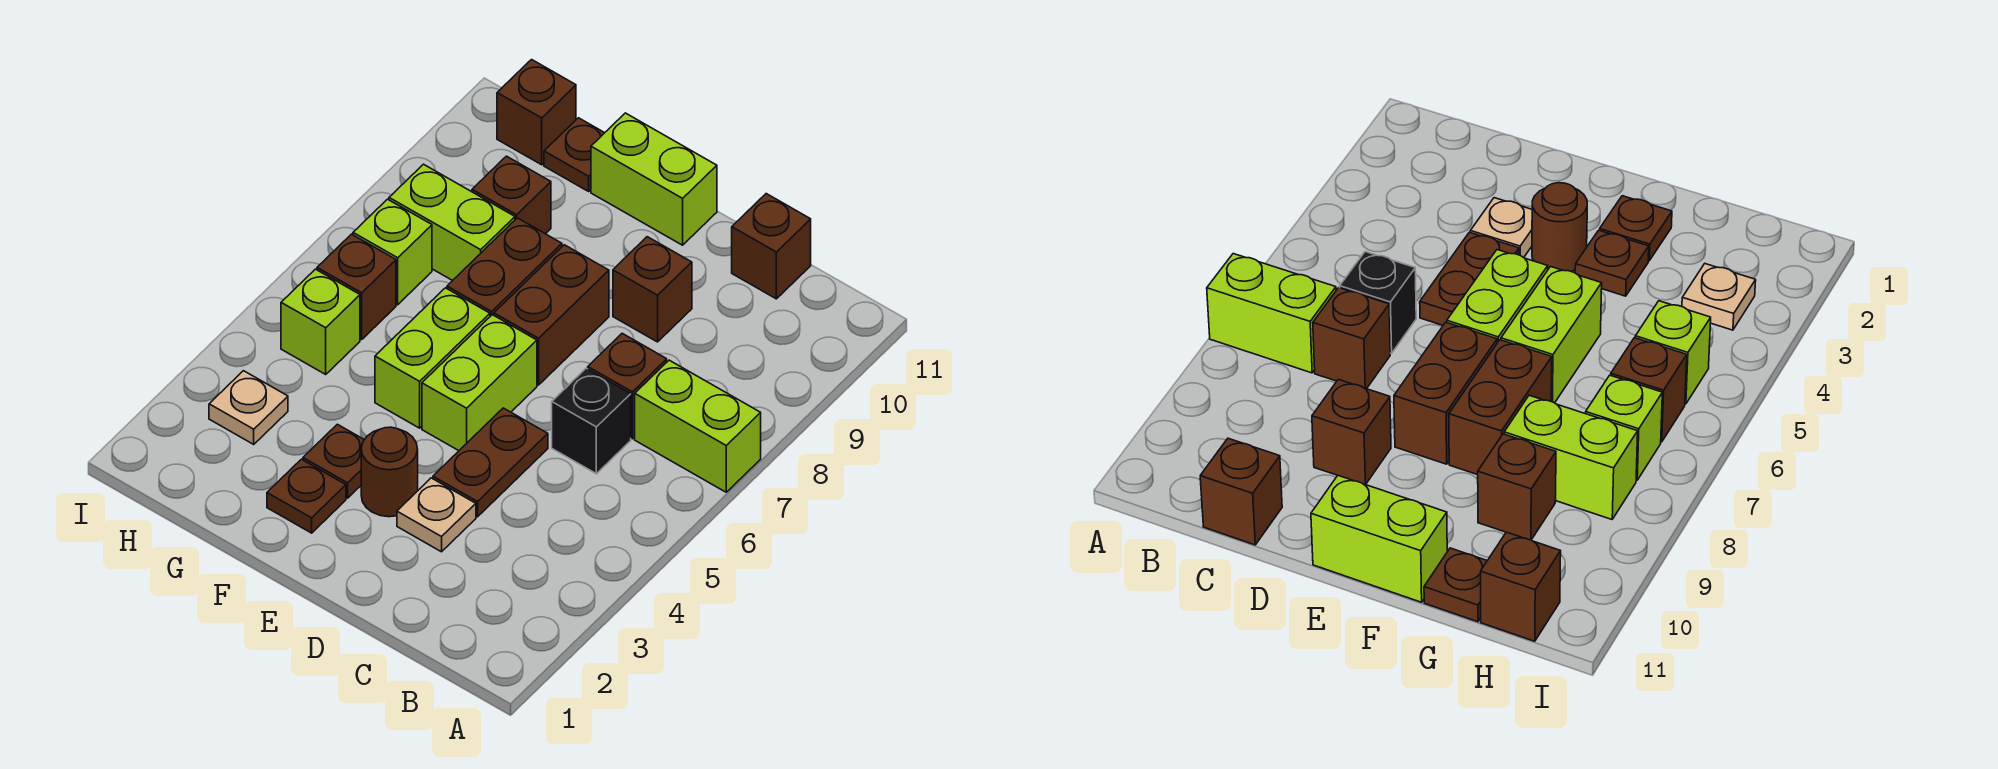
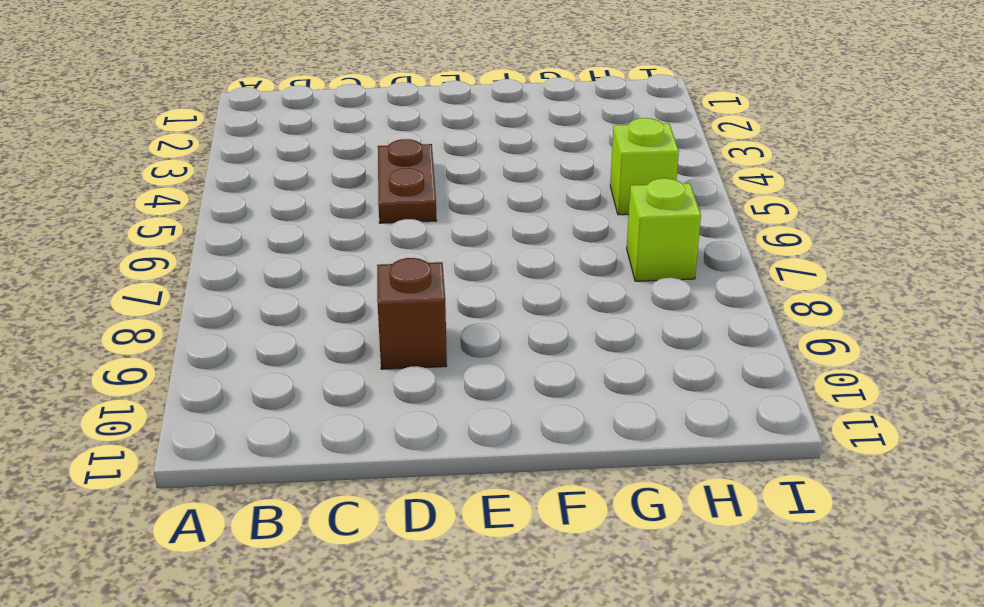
none -> lime brick A7:B7 level 1
none -> black brick C6 level 1
none -> brown brick C7 level 1

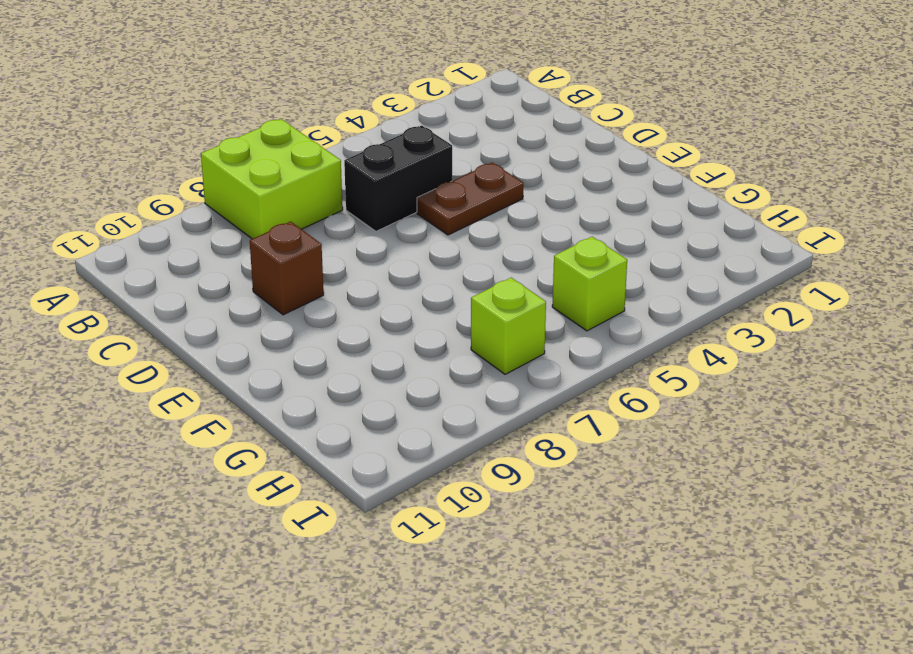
lime brick A7:B8 level 1 -> lime brick A7:B7 level 1
black brick C5:C6 level 1 -> black brick C6 level 1
none -> brown brick C7 level 1
none -> brown brick C11 level 1
none -> tan plate D3 level 1

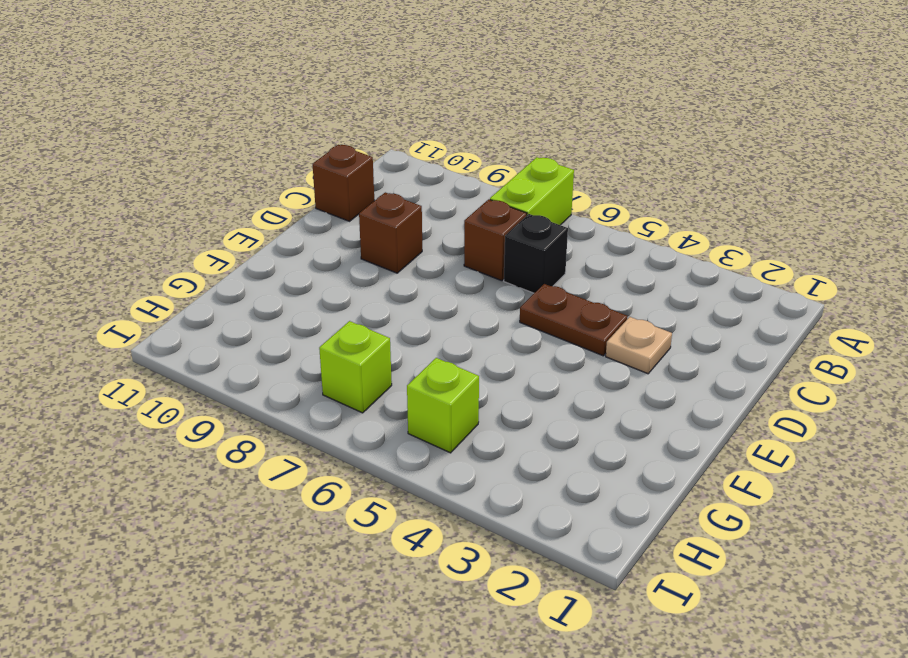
none -> brown round brick E3 level 1
none -> lime brick E5:E6 level 1
none -> brown brick E7:E8 level 1

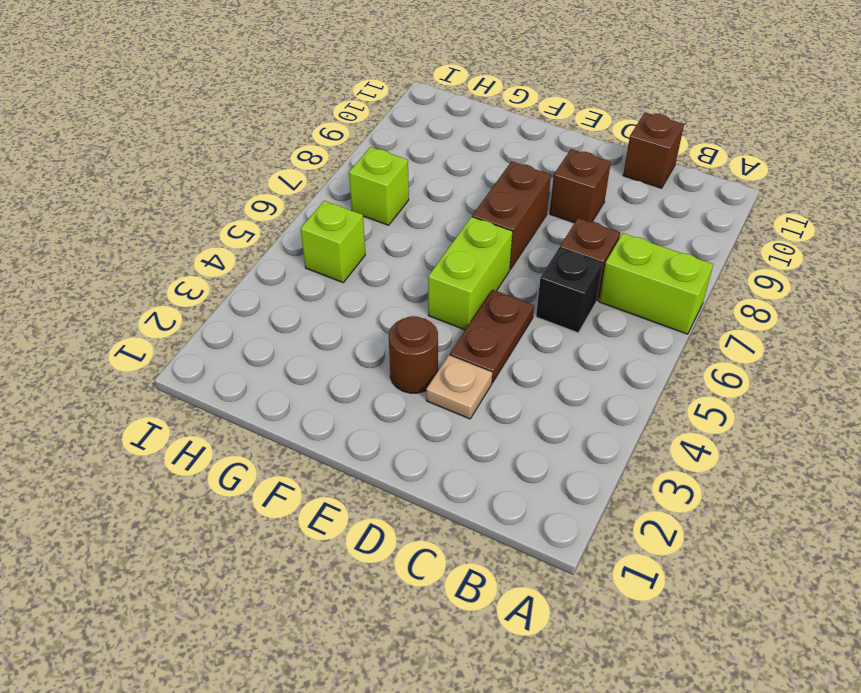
none -> lime brick E11:F11 level 1
none -> brown plate F2 level 1
none -> brown plate F3 level 1

